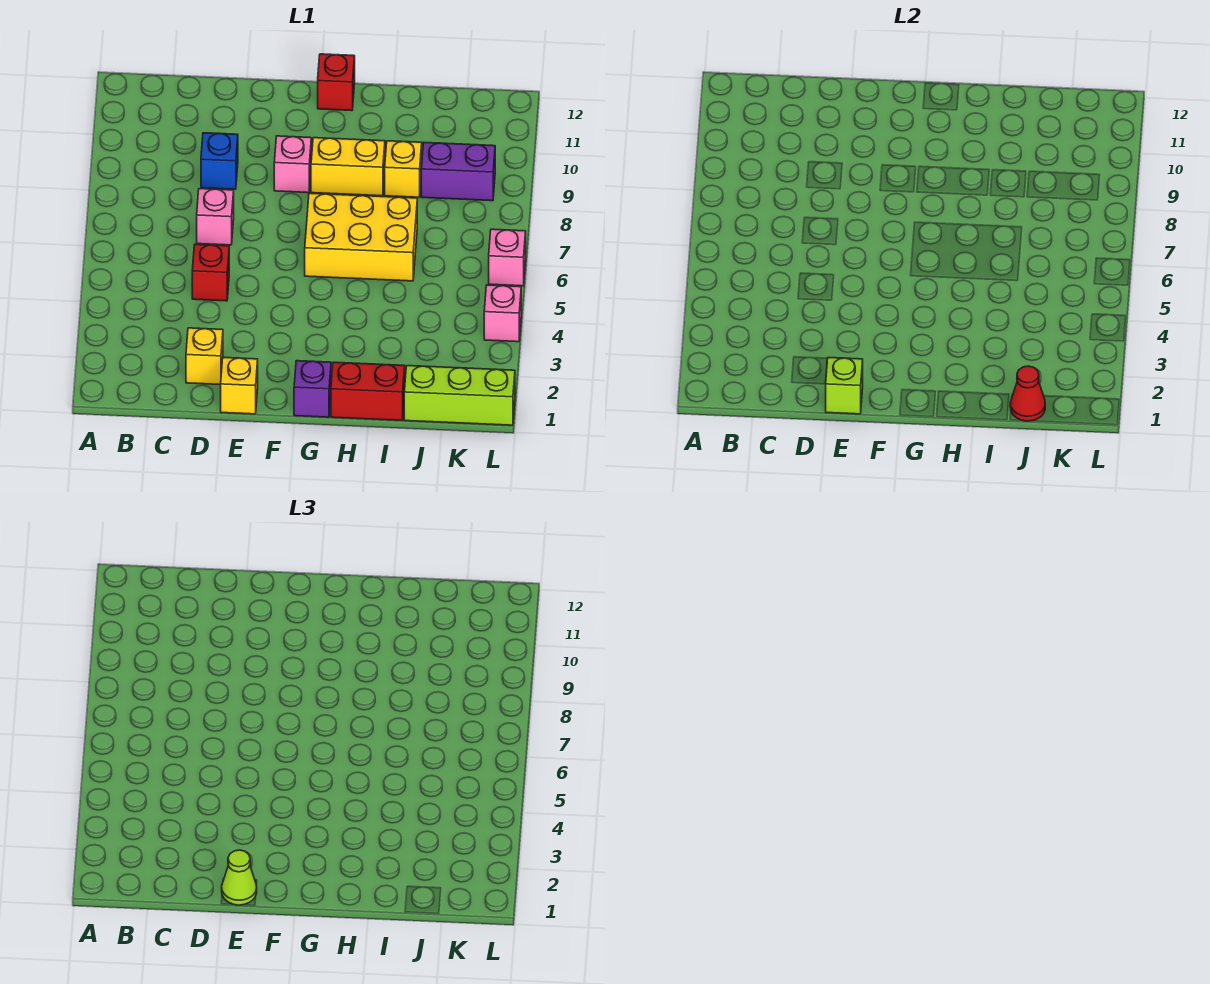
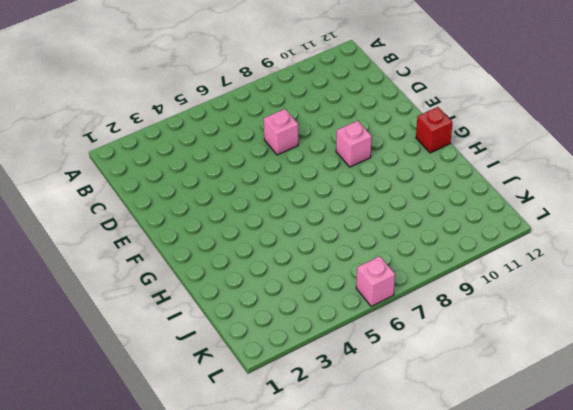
none -> yellow brick D2 level 1
none -> red brick D5 level 1
none -> blue brick D9 level 1

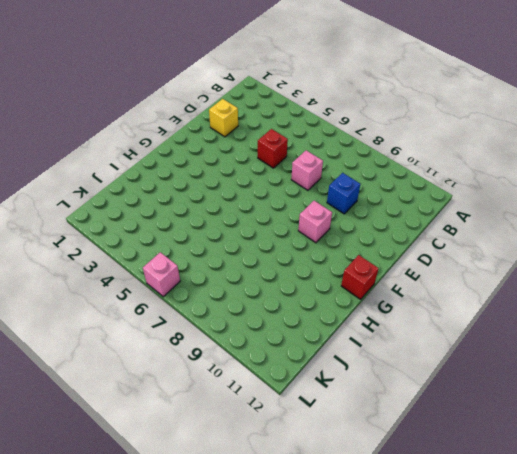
none -> yellow brick E1 level 1
none -> purple brick G1 level 1
none -> yellow brick G6:I7 level 1

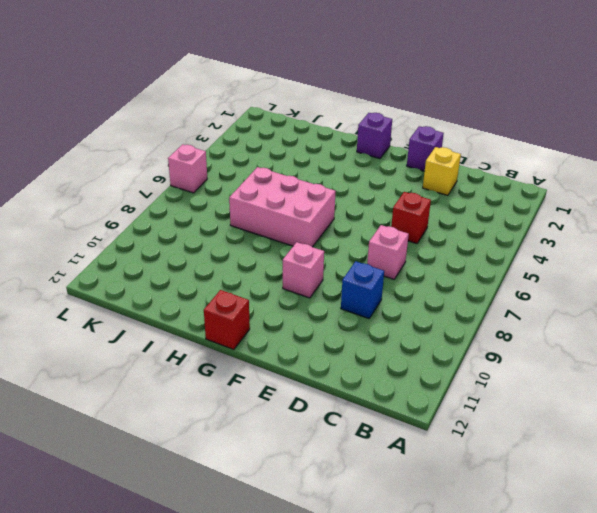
purple brick E1 level 1 -> yellow brick E1 level 1
pink brick G6:I7 level 1 -> yellow brick G6:I7 level 1
none -> yellow brick G9:H9 level 1
none -> red brick H1:I1 level 1
none -> yellow brick I9 level 1

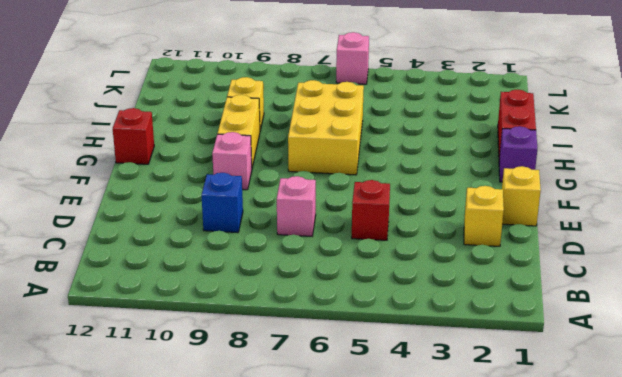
none -> lime brick J1:L1 level 1
none -> purple brick J9:K9 level 1
none -> pink brick L4 level 1

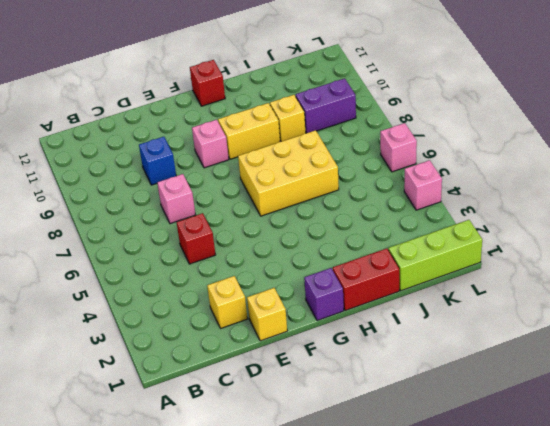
none -> lime brick E1 level 2
none -> red cone J1 level 2
none -> lime cone E1 level 3

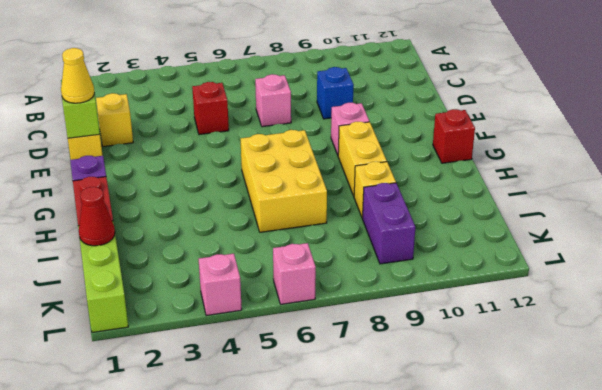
yellow cone E1 level 3 -> lime cone E1 level 3

